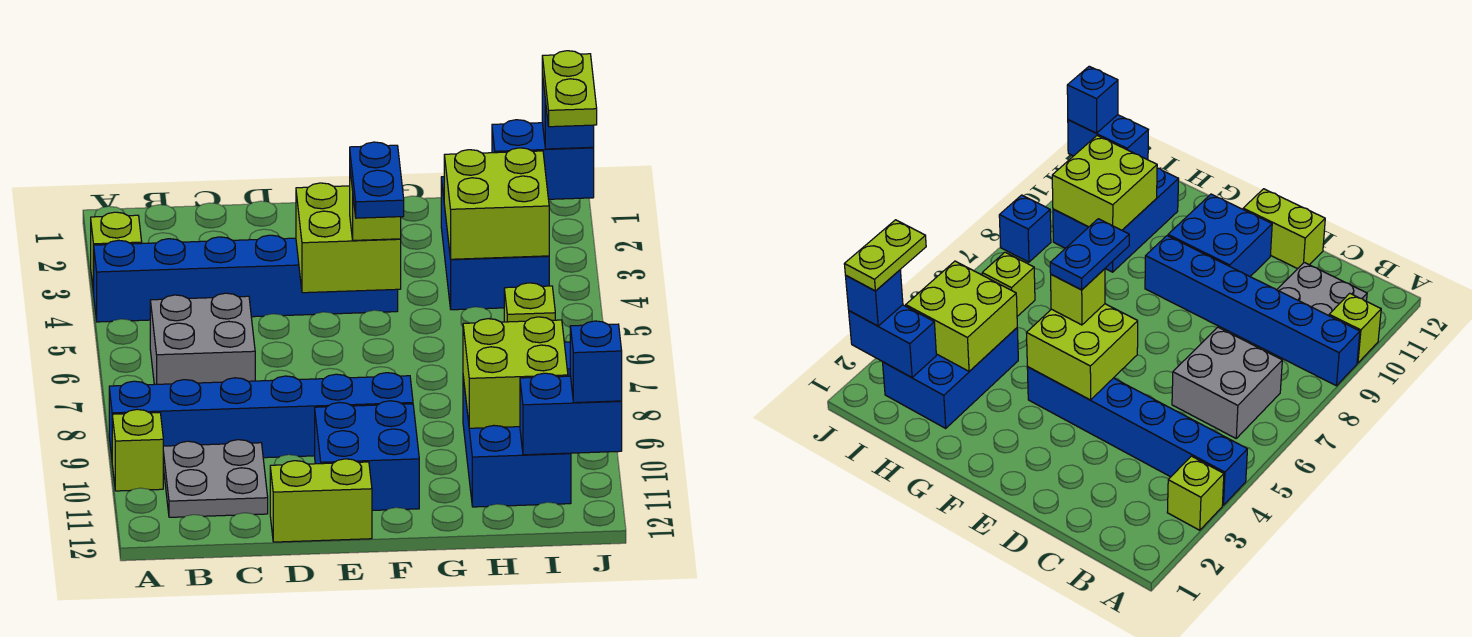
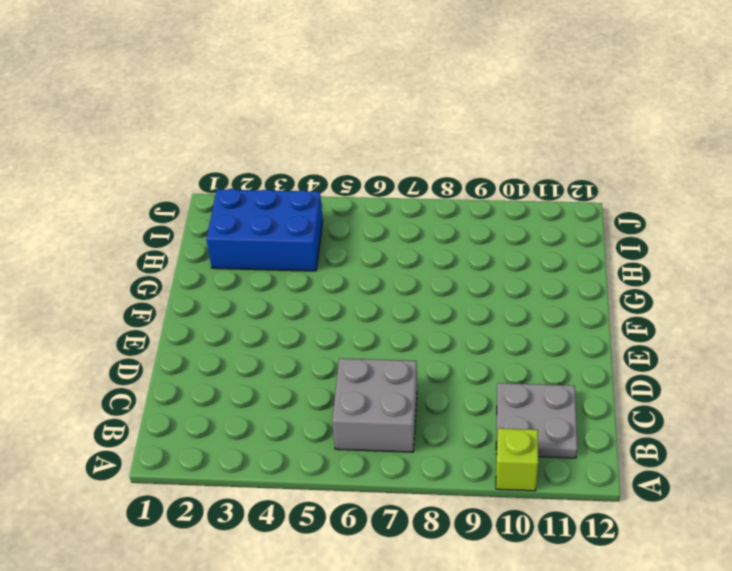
none -> lime brick A3 level 1
none -> blue brick A4:F4 level 1
none -> blue brick A9:F9 level 1

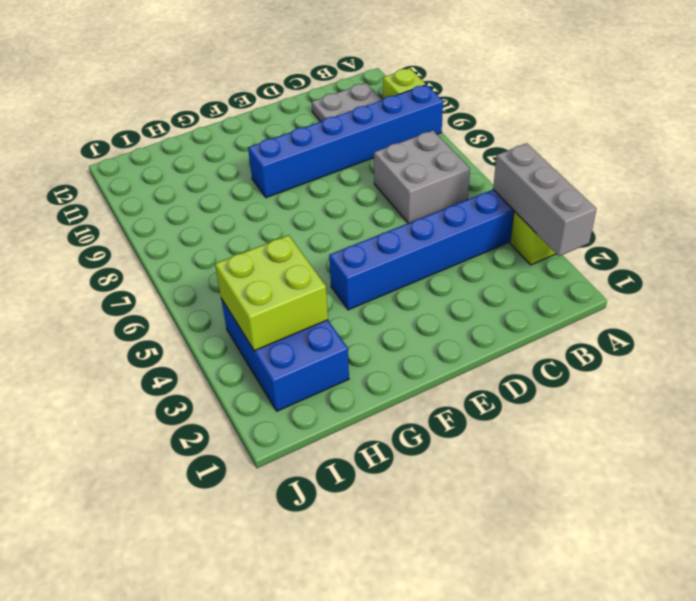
grey brick A2:A4 level 2 -> none
none -> lime brick D12:E12 level 1
none -> blue brick E10:F11 level 1
none -> blue brick H9:I11 level 1

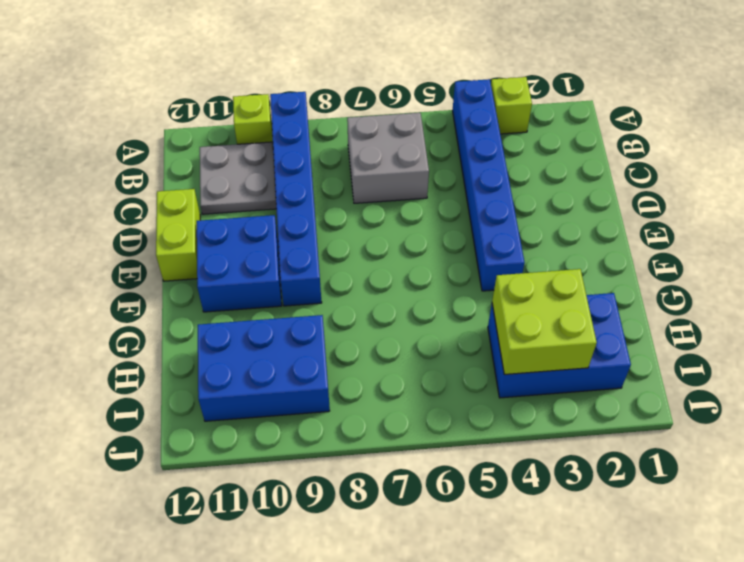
none -> lime brick I6 level 1
none -> blue brick J8 level 1
none -> lime brick E4:F5 level 2

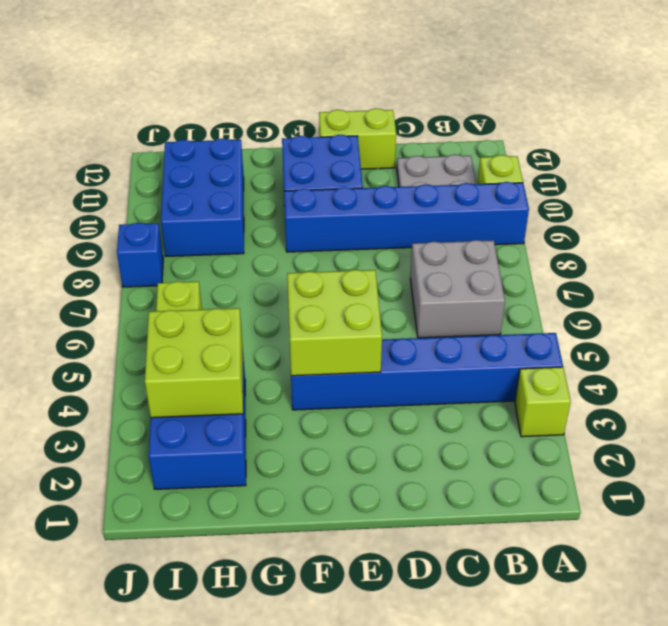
none -> lime brick H9:I10 level 2
none -> blue brick I2:J2 level 2
none -> blue brick I11:J11 level 2

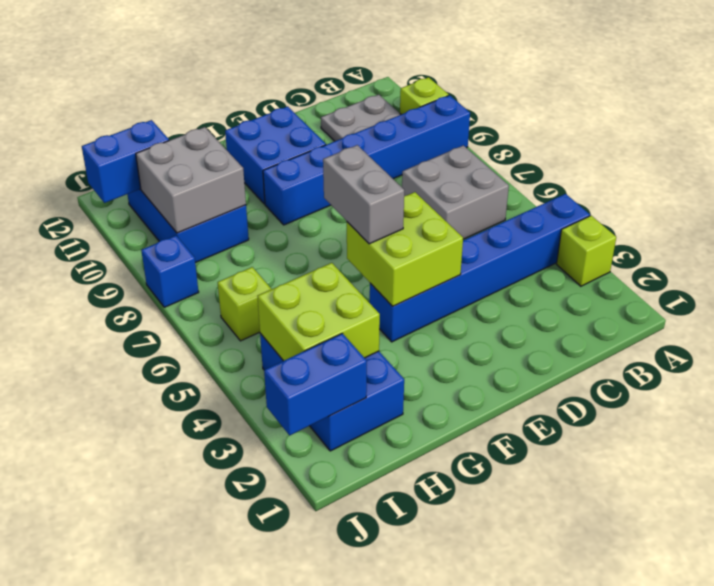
grey brick F5:F6 level 3 -> lime brick F5 level 3
grey brick H9:I10 level 2 -> lime brick H9:I10 level 2
none -> lime brick D12:E12 level 1
none -> blue brick J2 level 3
none -> blue brick J11 level 3

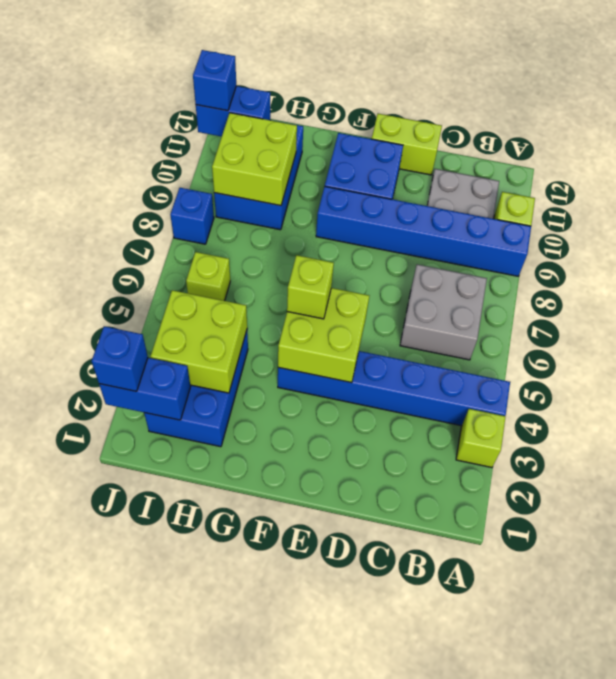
none -> blue plate F5:F6 level 4
none -> lime plate J2:J3 level 4

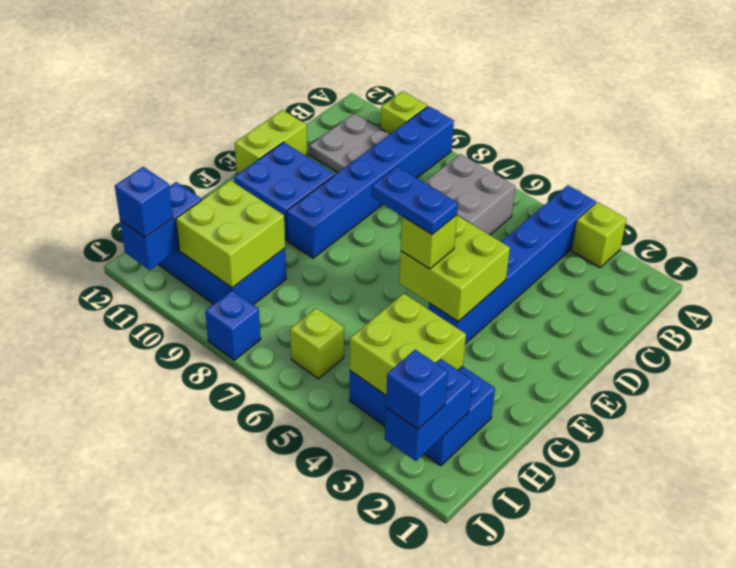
none -> lime plate J2:J3 level 4

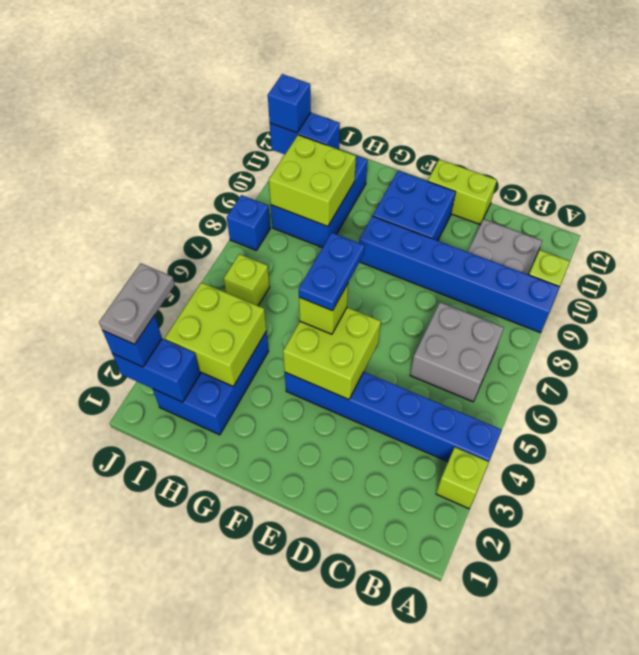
grey plate J2:J3 level 4 -> lime plate J2:J3 level 4

